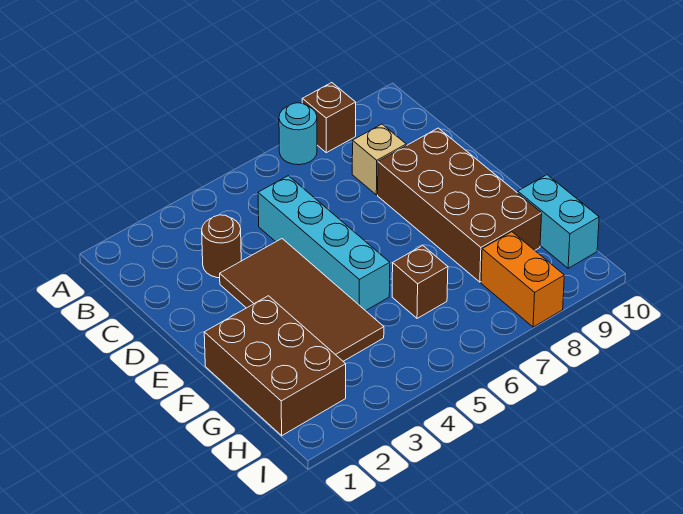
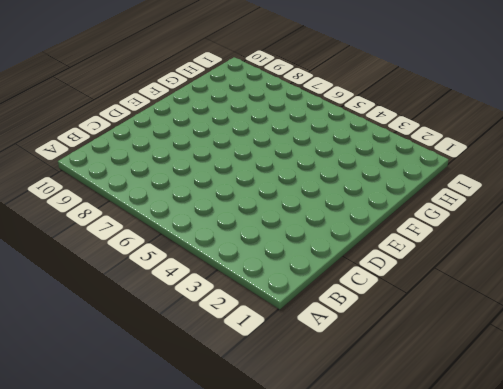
none -> cyan round brick A7 level 1
none -> brown brick A8 level 1

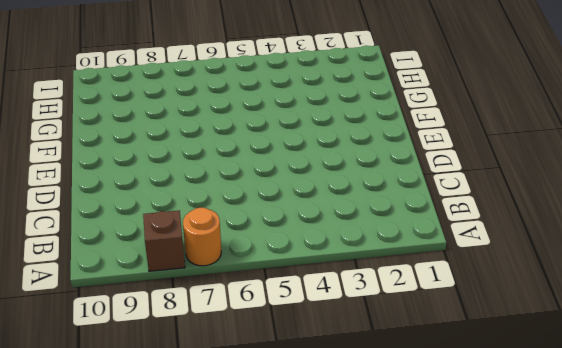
orange round brick A7 level 1 -> cyan round brick A7 level 1
none -> brown round brick C3 level 1
none -> cyan brick C5:F5 level 1

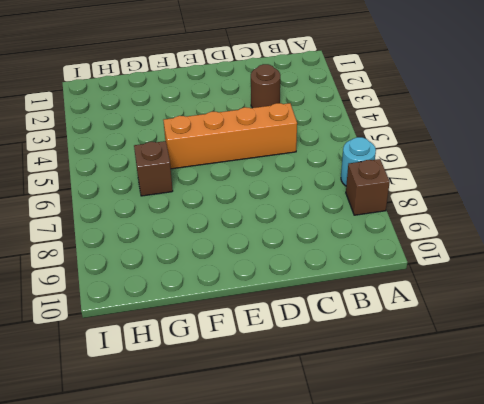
orange brick C5:F5 level 1 -> cyan brick C5:F5 level 1
none -> tan brick C8 level 1
none -> brown tile D3:G4 level 1

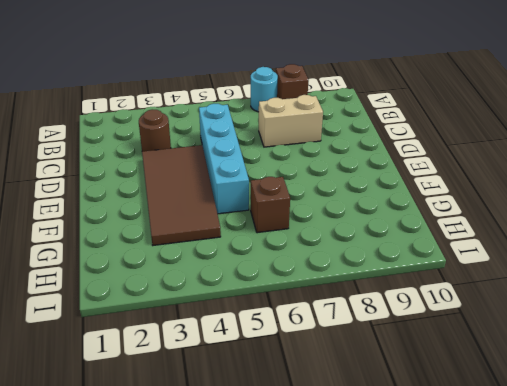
tan brick C7:C8 level 1 -> tan brick C8 level 1
none -> brown brick D8:G9 level 1
none -> brown brick F1:H2 level 1

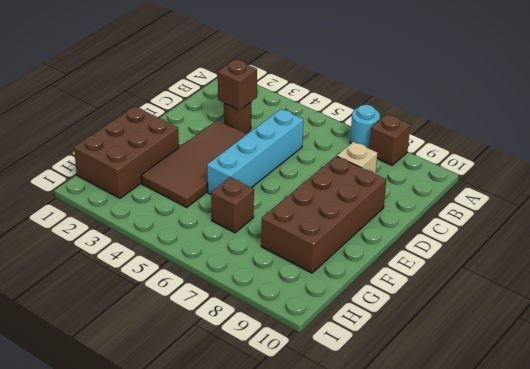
brown brick C3 level 2 -> none
none -> cyan brick G10:H10 level 1
none -> orange brick H8:I8 level 1

